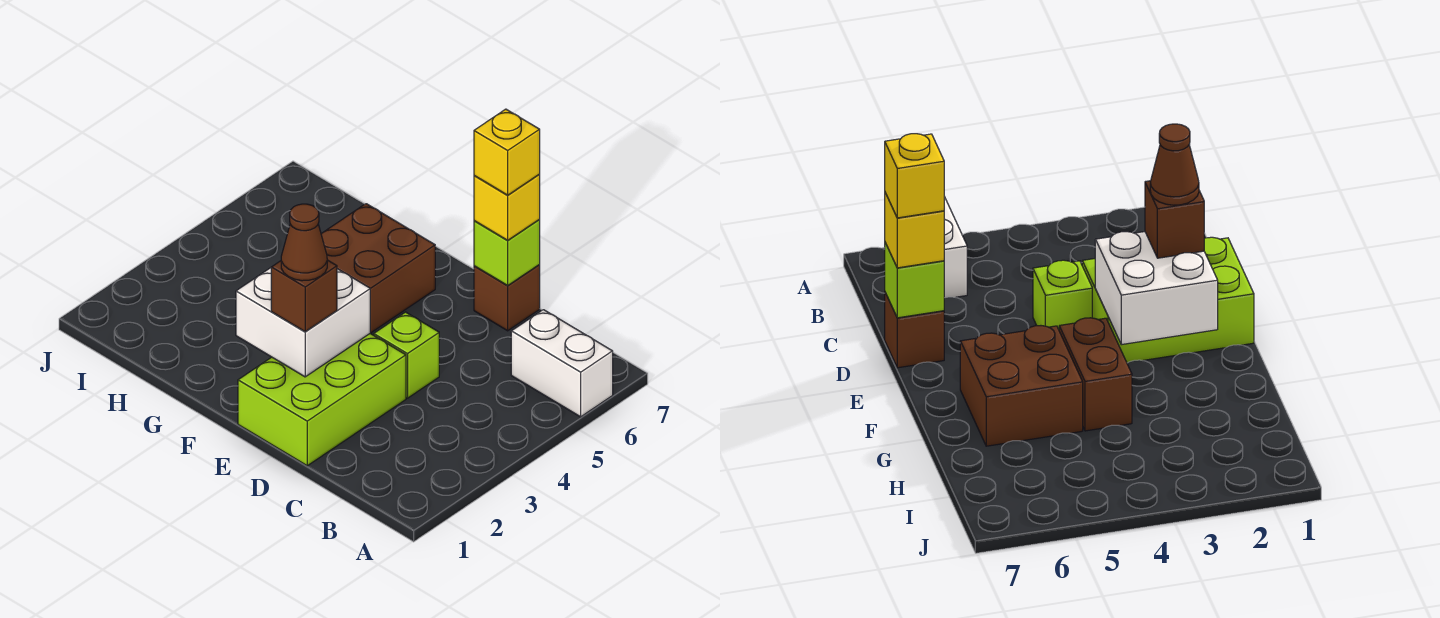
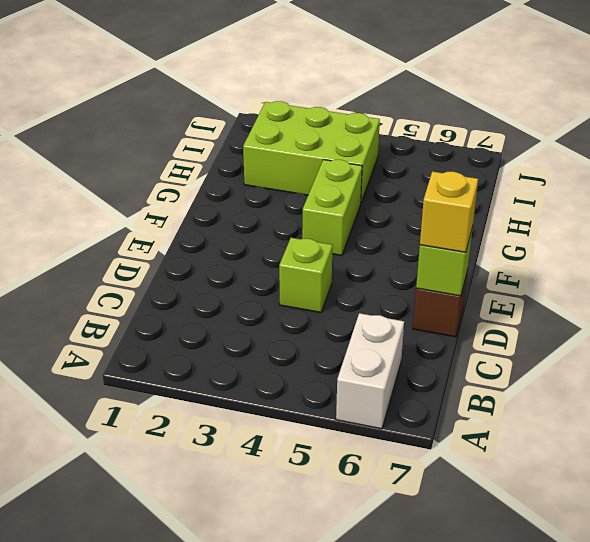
lime brick F4:G4 level 1 -> brown brick F4:G4 level 1
lime brick H2:I4 level 1 -> lime brick D1:E3 level 1
none -> brown brick F5:G6 level 1
none -> white brick E2:F3 level 2
none -> brown brick E2 level 3

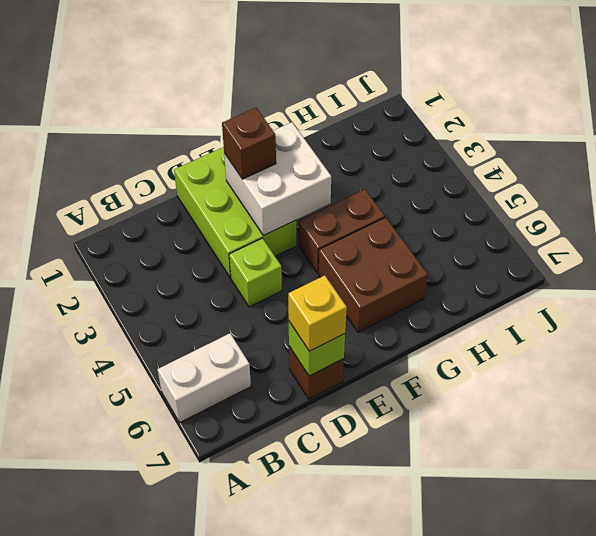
none -> yellow brick D7 level 4
none -> brown cone E2 level 4

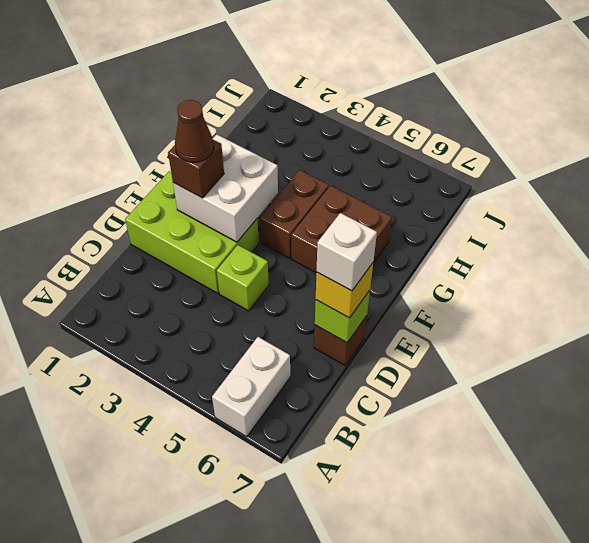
white brick D7 level 4 -> yellow brick D7 level 4

